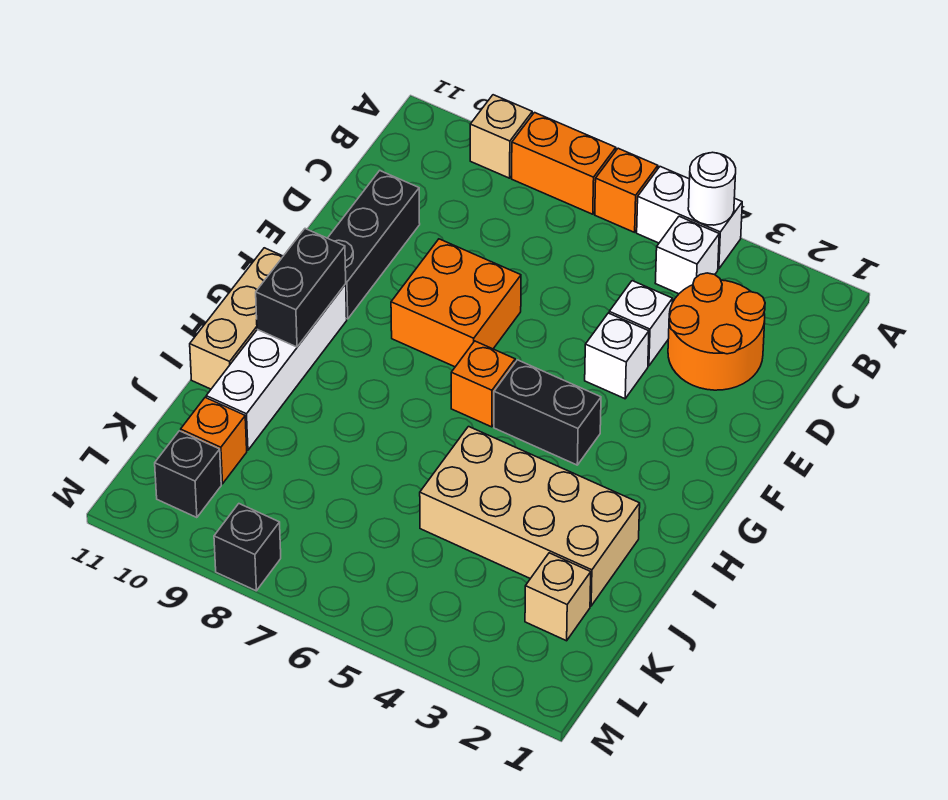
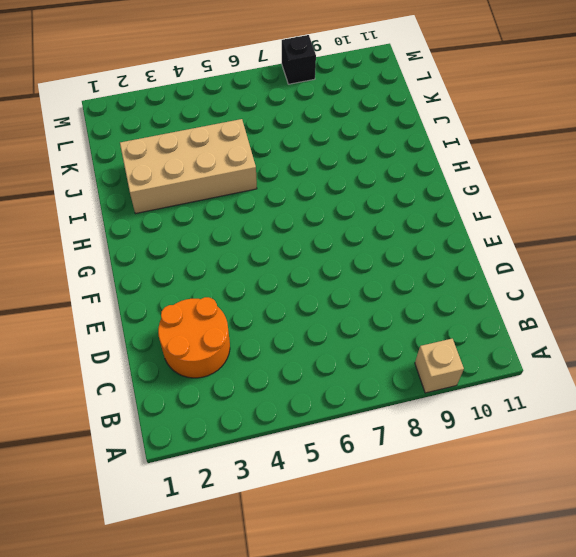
none -> white brick A4:A5 level 1
none -> orange brick A6 level 1
none -> orange brick A7:A8 level 1

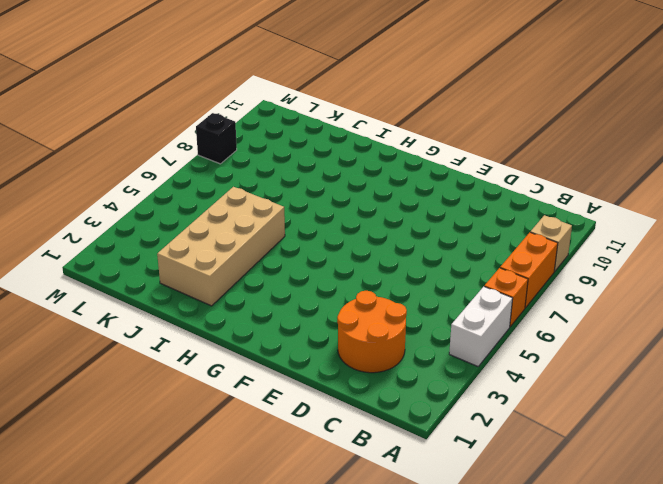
none -> white brick B4 level 1
none -> white brick D4 level 1
none -> black brick D10:F10 level 1

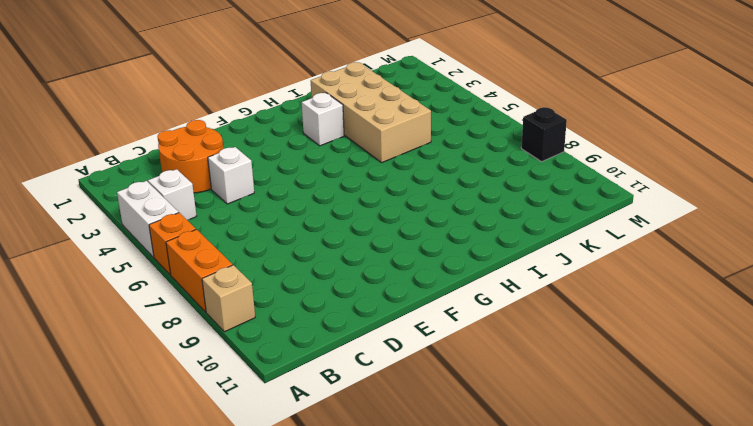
white brick H3 level 1 -> white brick E4 level 1
none -> black brick D10:F10 level 1
none -> orange brick E7:F8 level 1
none -> black brick G4:G5 level 1

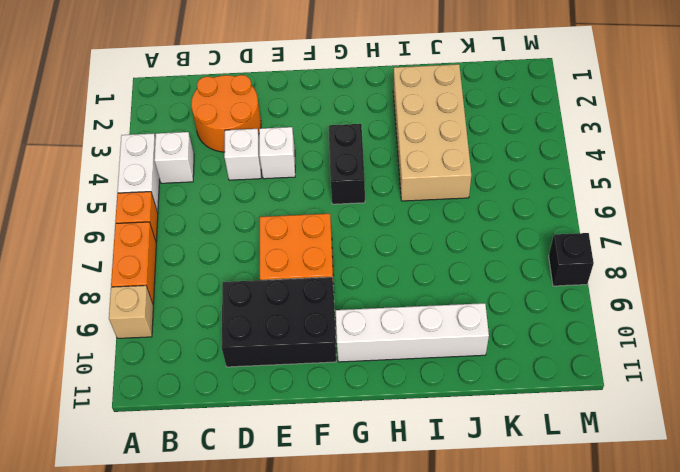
black brick D9:F10 level 1 -> black brick D10:F10 level 1
none -> orange brick G6 level 1
none -> tan brick G11:I11 level 1
none -> tan brick K2 level 1

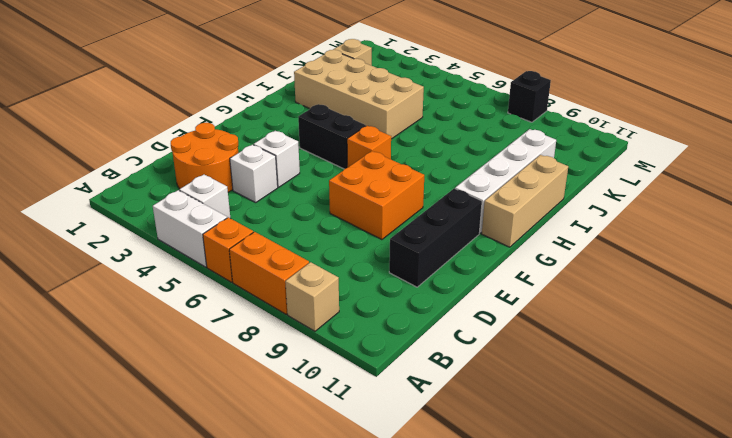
none -> orange brick K10 level 1
none -> black brick L10 level 1
none -> white round brick A4 level 2

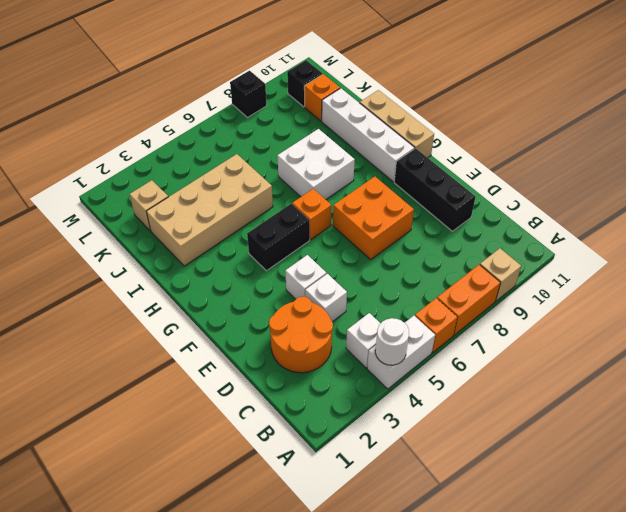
white brick H7:I8 level 1 -> none
none -> black brick G10:H10 level 2

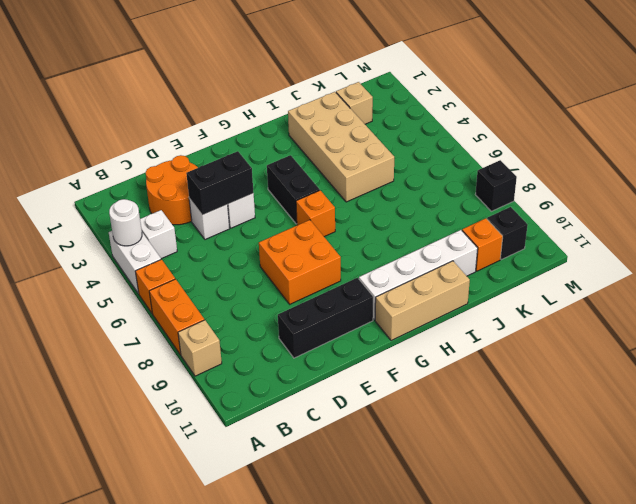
black brick D4:E4 level 2 -> black brick G10:H10 level 2

